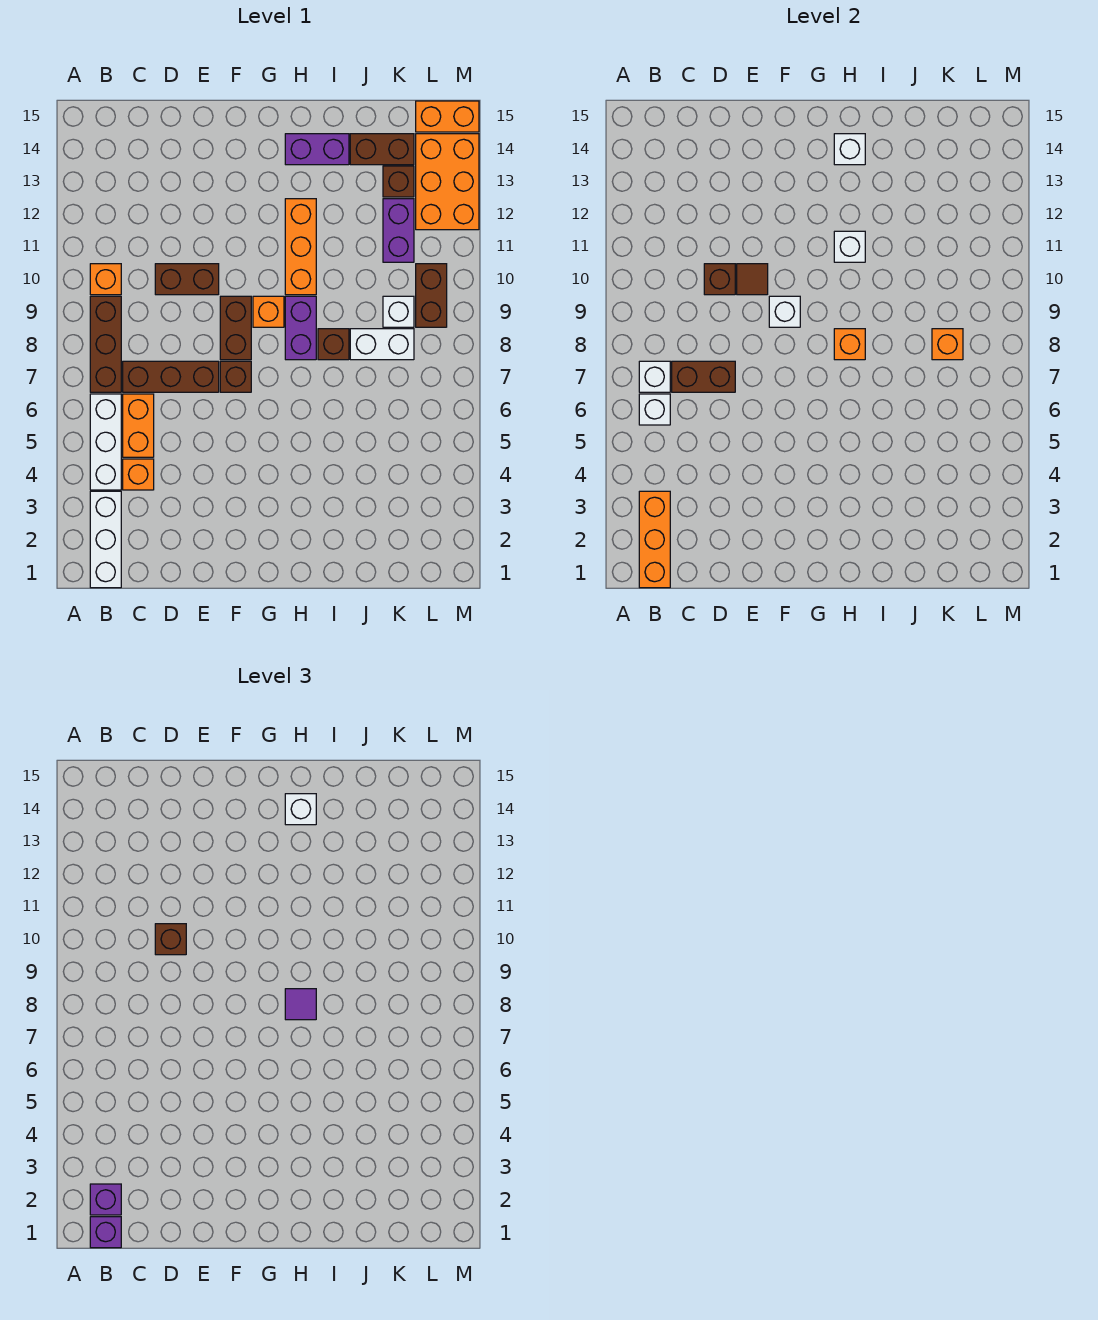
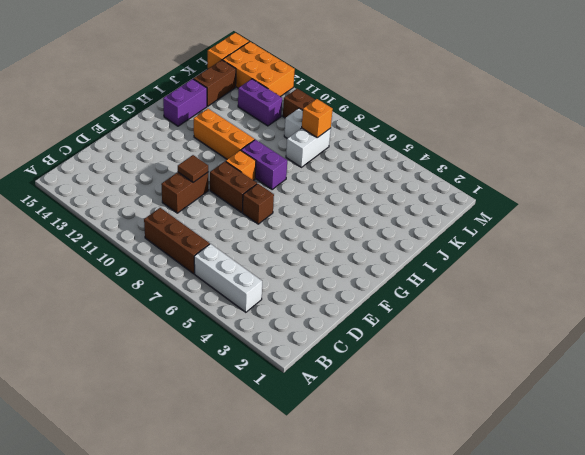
none -> white brick B1:B3 level 1
none -> orange brick B10 level 1
none -> orange brick C4 level 1
none -> orange brick C5:C6 level 1

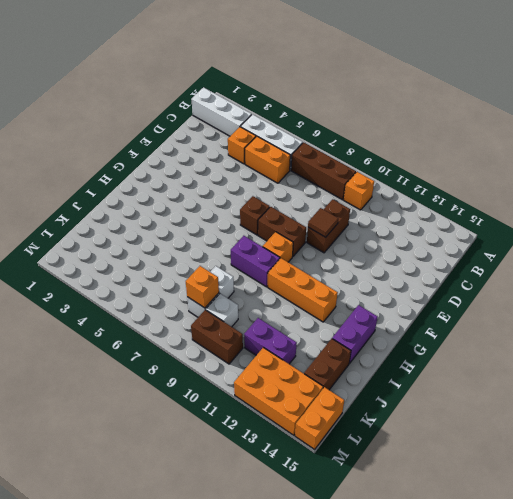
none -> brown brick C7:E7 level 1
none -> brown brick I8 level 1
none -> brown brick K13 level 1
none -> orange brick B1:B3 level 2

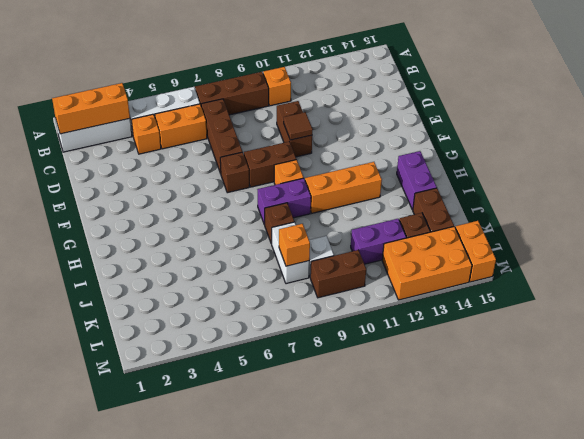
none -> white brick B6 level 2
none -> white brick B7 level 2
none -> brown brick C7:D7 level 2
none -> brown brick D10 level 2

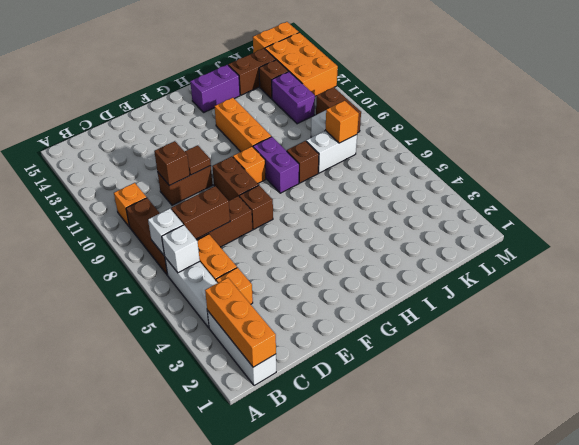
none -> white brick F9 level 2
none -> orange brick H8 level 2
none -> white brick H11 level 2
none -> white brick H14 level 2

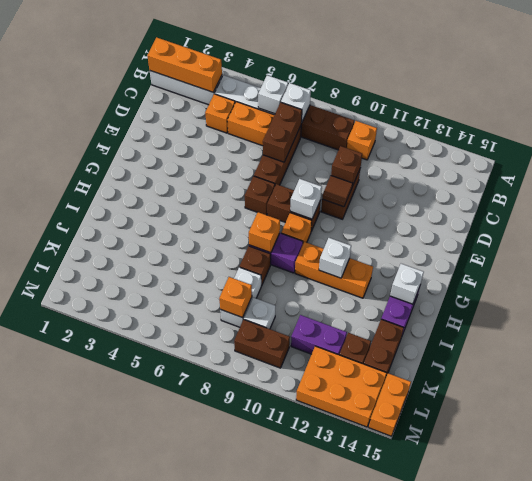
none -> purple brick B1 level 3
none -> purple brick B2 level 3
none -> brown brick D10 level 3
none -> purple tile H8 level 3

